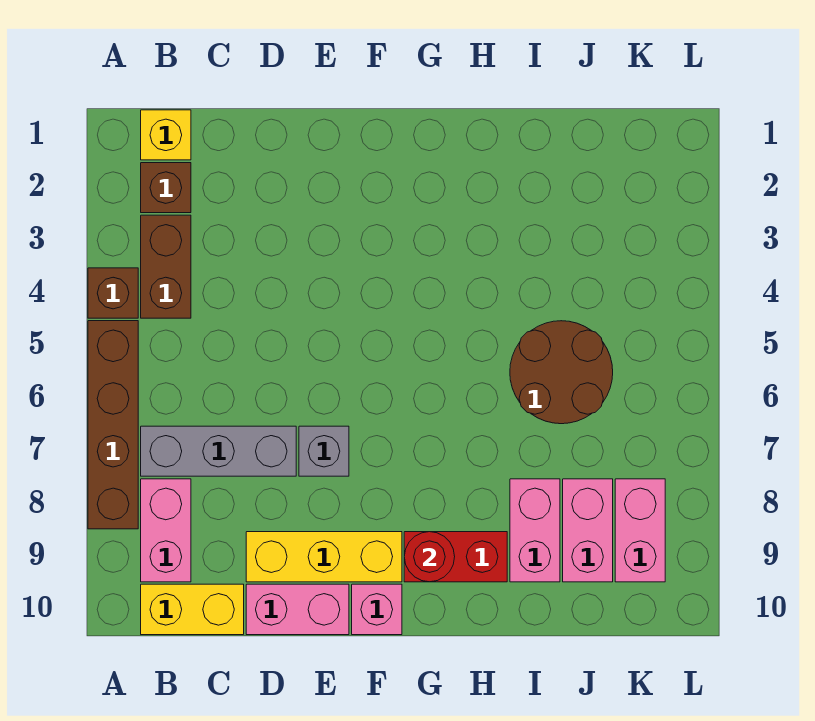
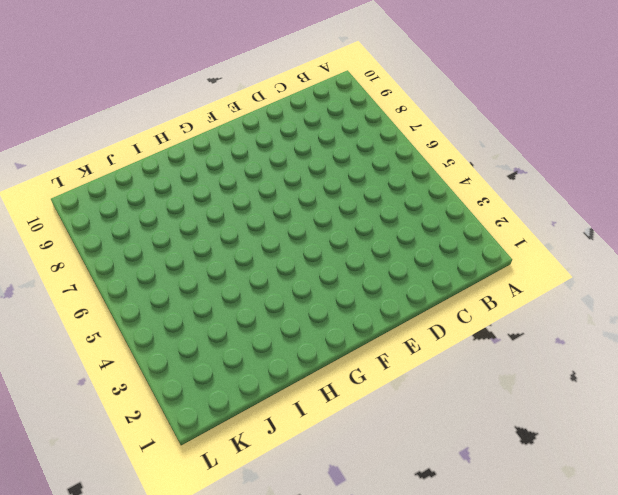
none -> brown brick A4 level 1
none -> brown brick A5:A8 level 1
none -> yellow brick B1 level 1

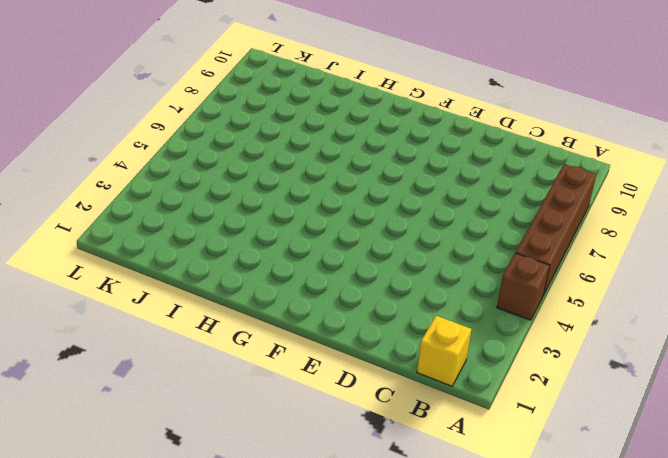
none -> brown brick B2 level 1
none -> brown brick B3:B4 level 1
none -> grey brick B7:D7 level 1

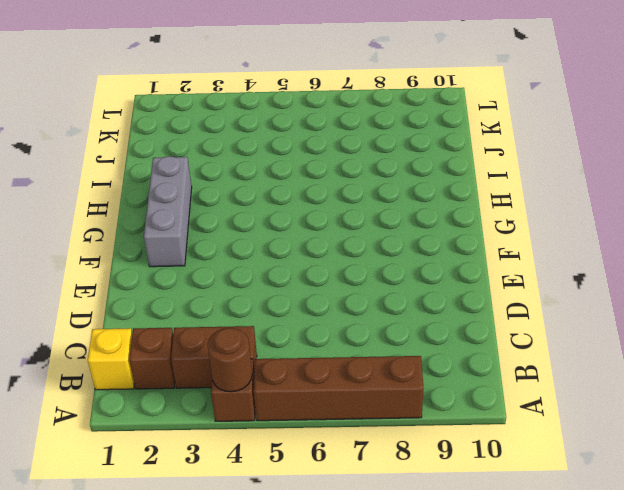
brown round brick A4 level 2 -> none
grey brick F2:H2 level 1 -> grey brick B7:D7 level 1
none -> pink brick B8:B9 level 1
none -> yellow brick B10:C10 level 1
none -> yellow brick D9:F9 level 1

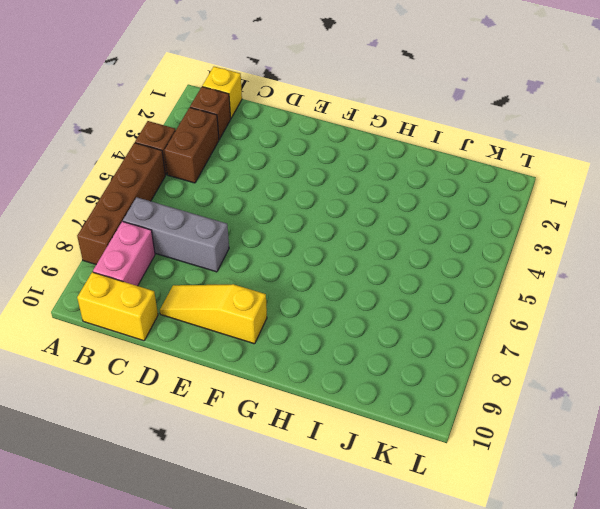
yellow slope D9:F9 level 1 top F -> yellow brick D9:F9 level 1
none -> pink brick D10:E10 level 1
none -> grey brick E7 level 1
none -> pink brick F10 level 1

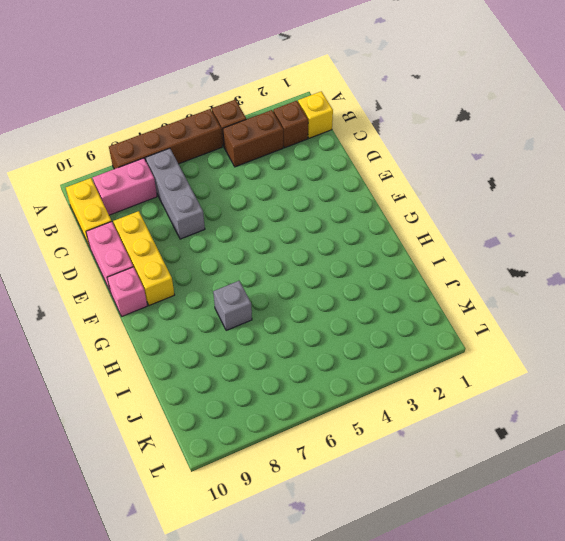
grey brick H7 level 1 -> grey brick E7 level 1
none -> red brick G9:H9 level 1
none -> brown round brick I5:J6 level 1
none -> pink brick I8:I9 level 1

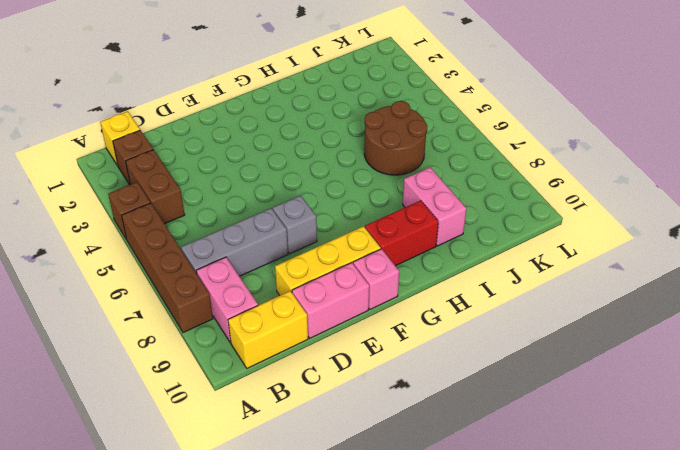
none -> pink brick J8:J9 level 1
none -> pink brick K8:K9 level 1
none -> red round brick G9 level 2

